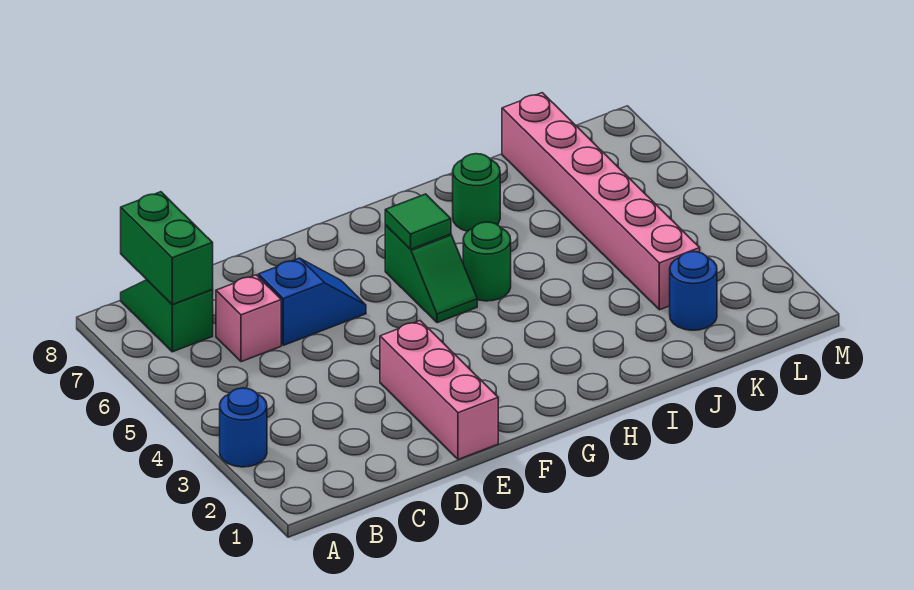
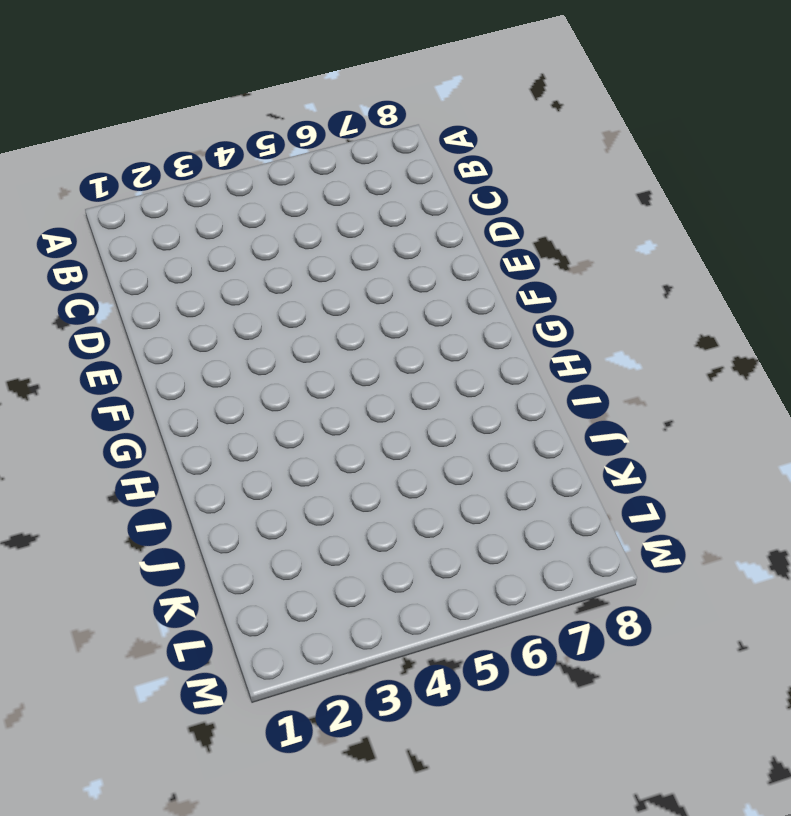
none -> blue round brick A3 level 1
none -> green slope B7:B8 level 1 top 7
none -> pink brick C6 level 1

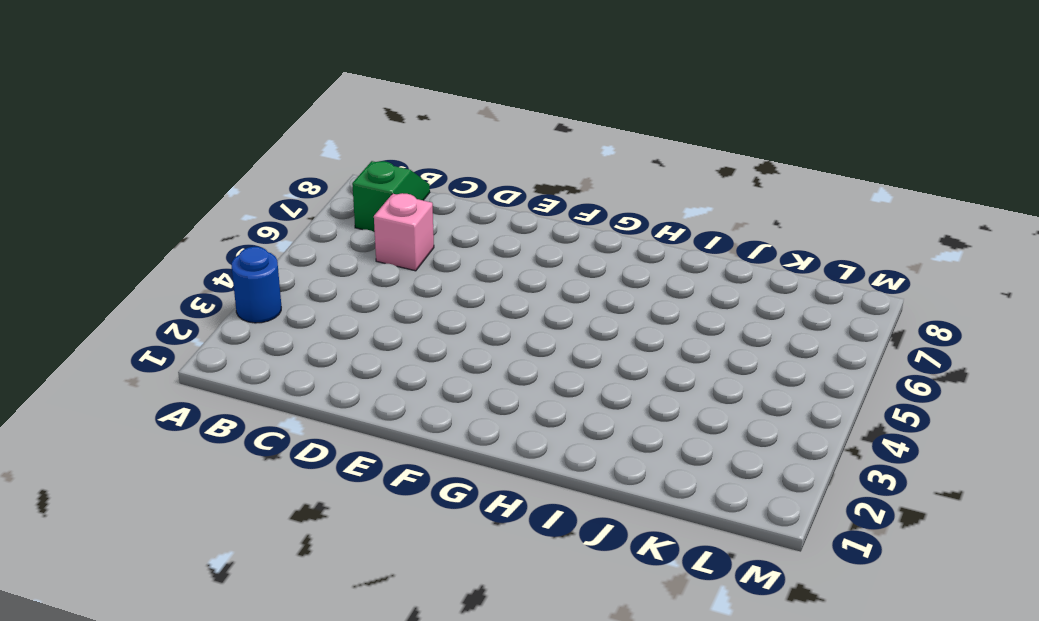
none -> blue slope D6:E6 level 1 top D
none -> pink brick E1:E3 level 1
none -> green slope G5:G6 level 1 top 6

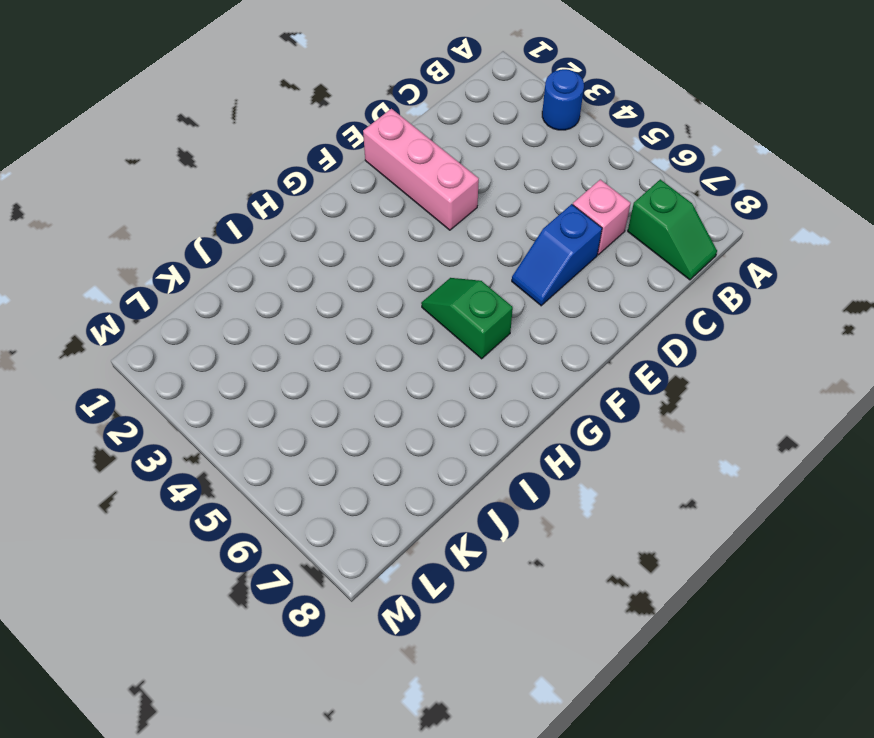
none -> green round brick H5 level 1
none -> green round brick I7 level 1
none -> blue round brick K2 level 1

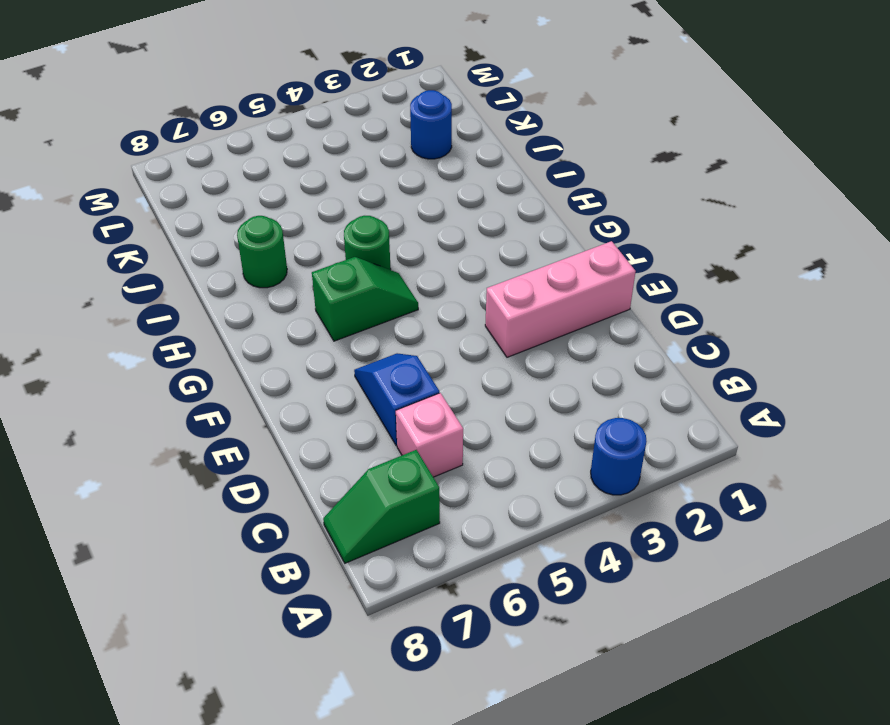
none -> pink brick K3:K8 level 1
none -> green brick B7:B8 level 2
none -> green tile G6 level 2

